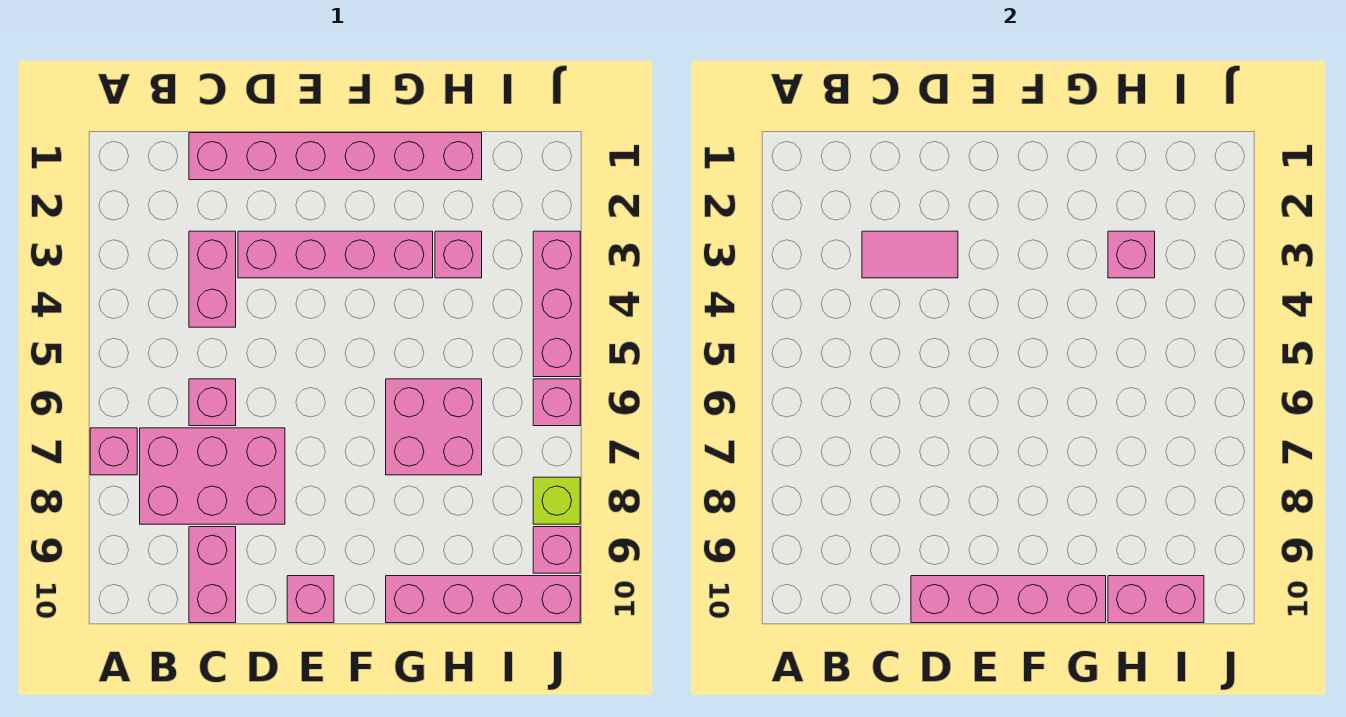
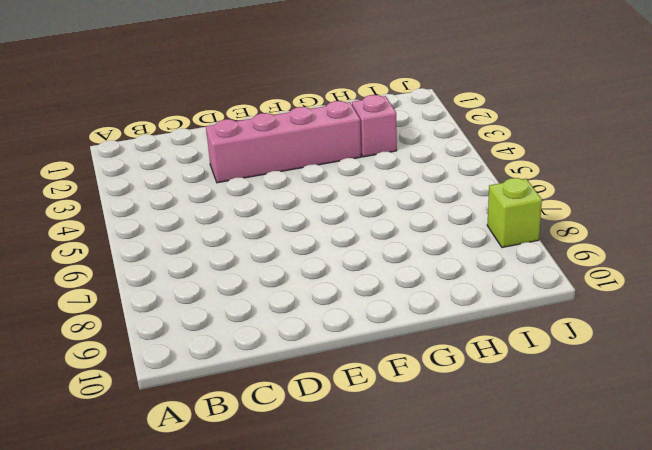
none -> pink brick A7 level 1
none -> pink brick B7:D8 level 1
none -> pink brick C1:H1 level 1

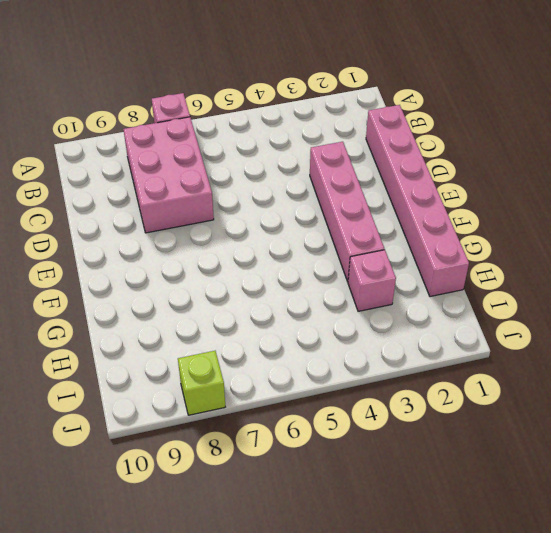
none -> pink brick C3:C4 level 1
none -> pink brick C6 level 1
none -> pink brick C9:C10 level 1

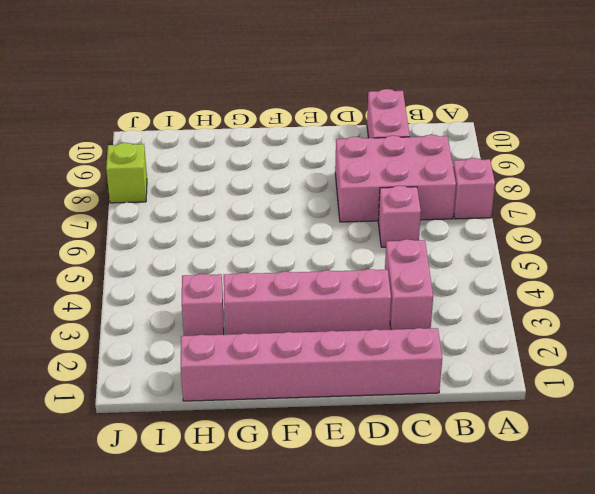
none -> pink brick E10 level 1
none -> pink brick G6:H7 level 1
none -> pink brick G10:J10 level 1

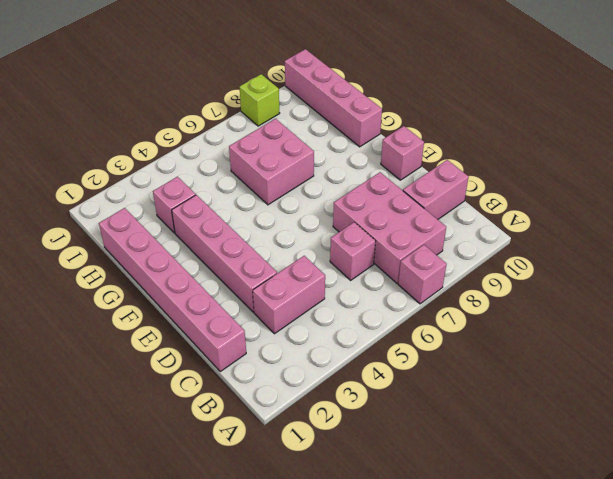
none -> pink brick J3:J5 level 1
none -> pink brick J6 level 1
none -> pink brick J9 level 1

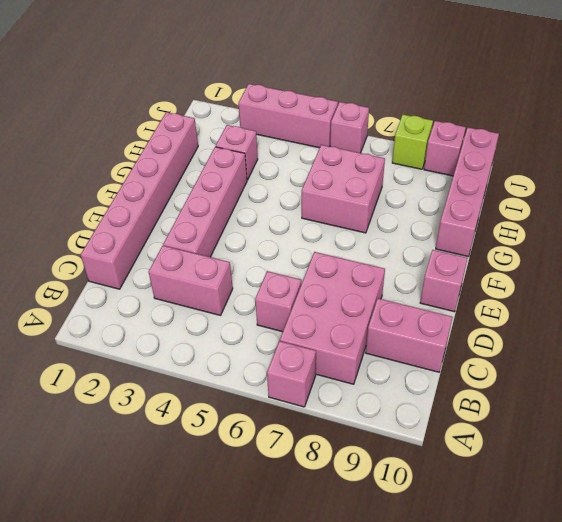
none -> pink tile C3:D3 level 2
none -> pink brick D10:G10 level 2
none -> pink brick H3 level 2

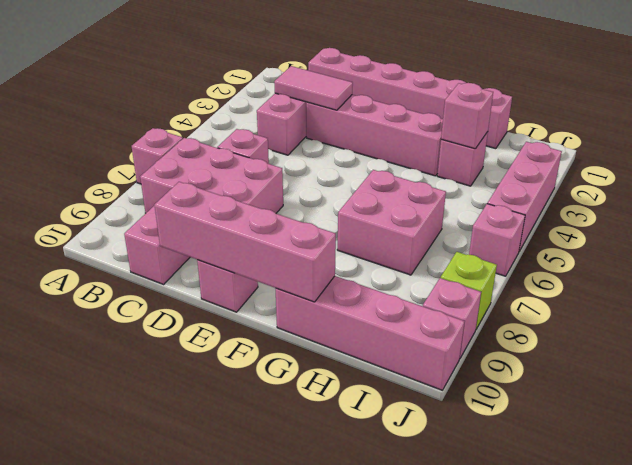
none -> pink brick H10:I10 level 2

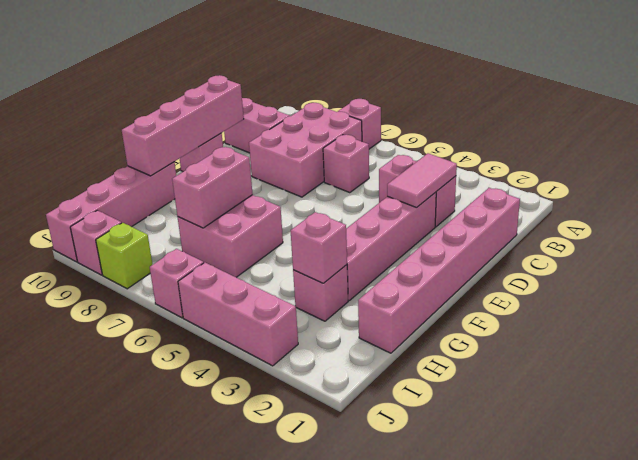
pink brick G7:H7 level 2 -> pink brick H10:I10 level 2

